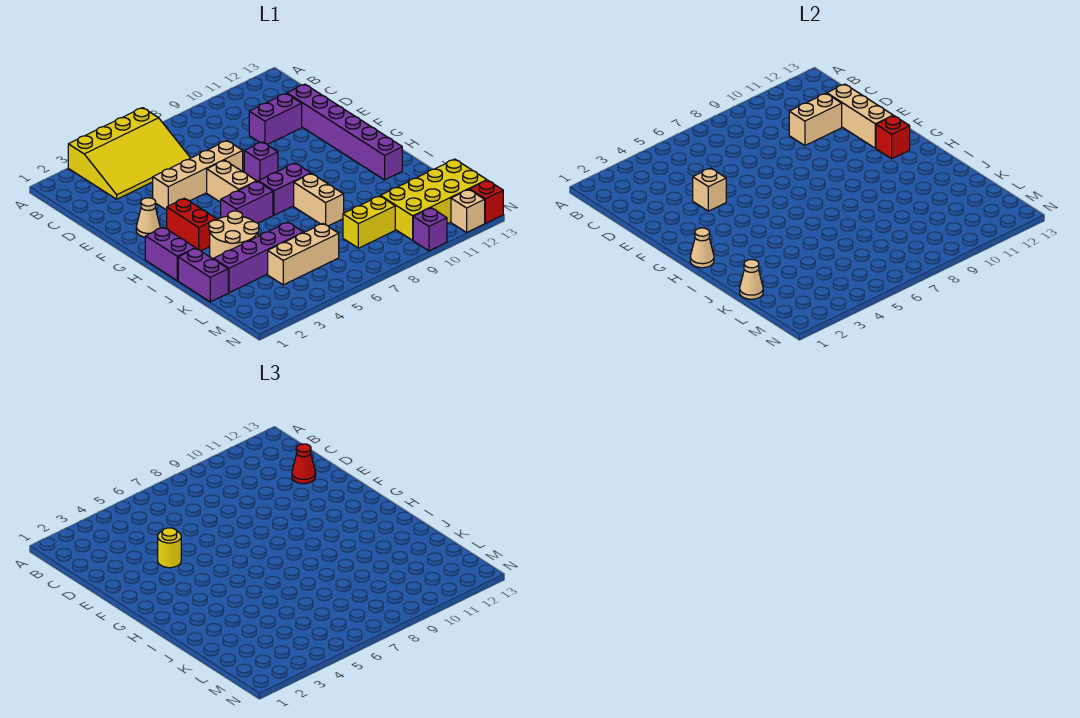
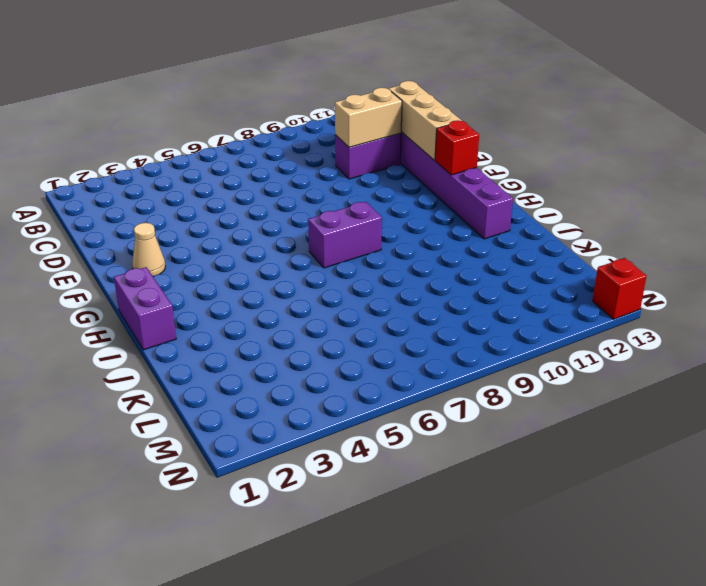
none -> yellow slope A3:C6 level 1 top A
none -> tan brick E4:E7 level 1
none -> tan brick F6:G6 level 1

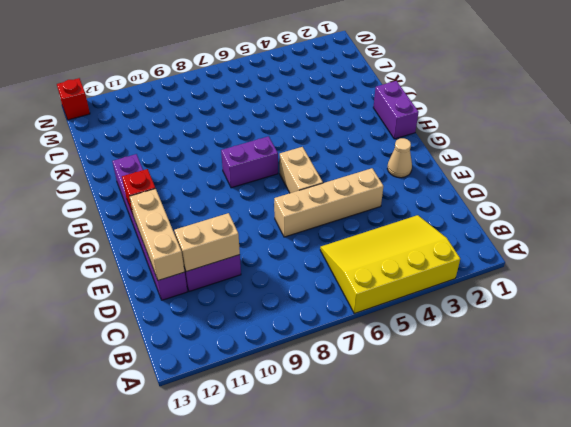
none -> purple brick F8 level 1
none -> red brick G3:H3 level 1
none -> purple brick H5:H6 level 1

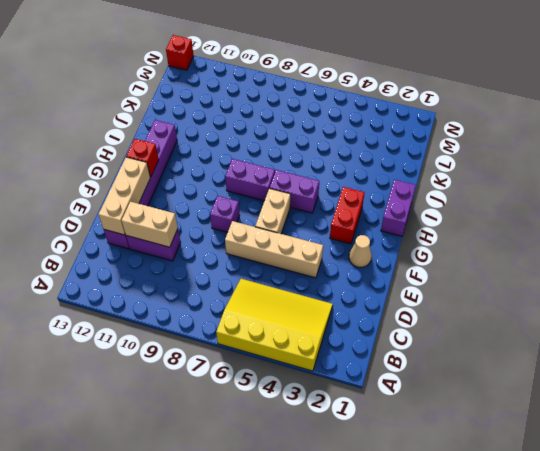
none -> tan round brick I3:J4 level 1
none -> tan brick I8:J8 level 1
none -> purple brick J1:K1 level 1

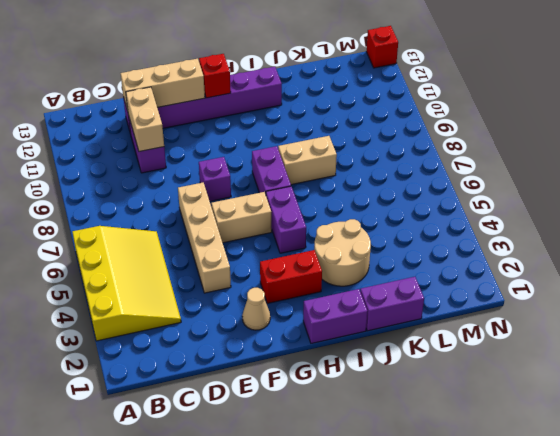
none -> purple brick K2:K5 level 1
none -> tan brick L4:L6 level 1
none -> yellow brick L8:L9 level 1

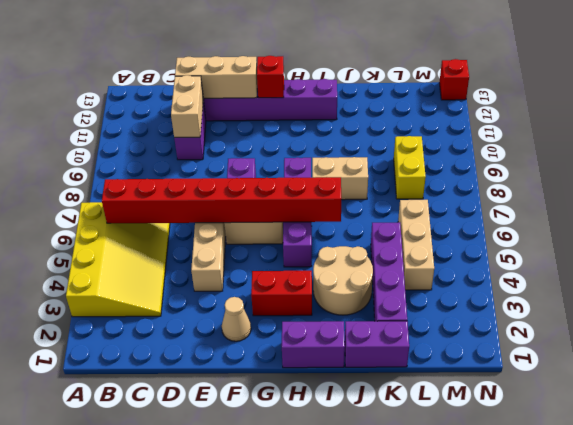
red brick B6:I6 level 2 -> none
none -> yellow brick L10:M13 level 1
none -> purple brick N10 level 1
none -> tan brick N12 level 1

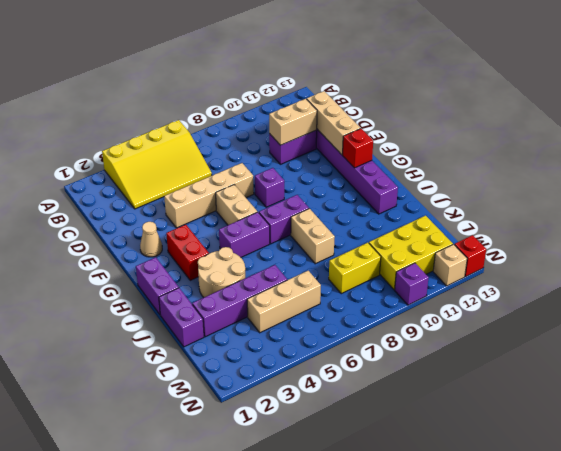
yellow brick L10:M12 level 1 -> yellow brick L10:M13 level 1
none -> tan brick E4 level 2
none -> tan cone H1 level 2
none -> tan cone K1 level 2

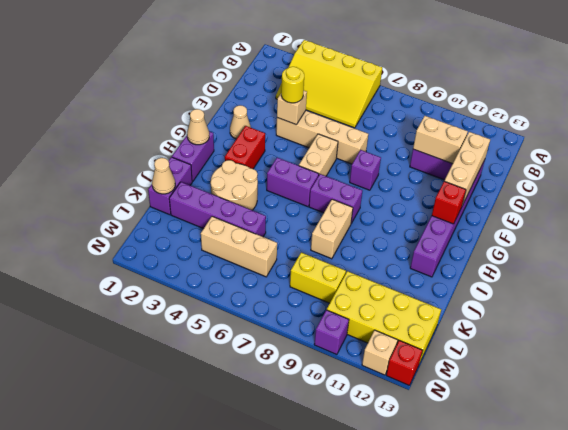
none -> red cone D12 level 3

